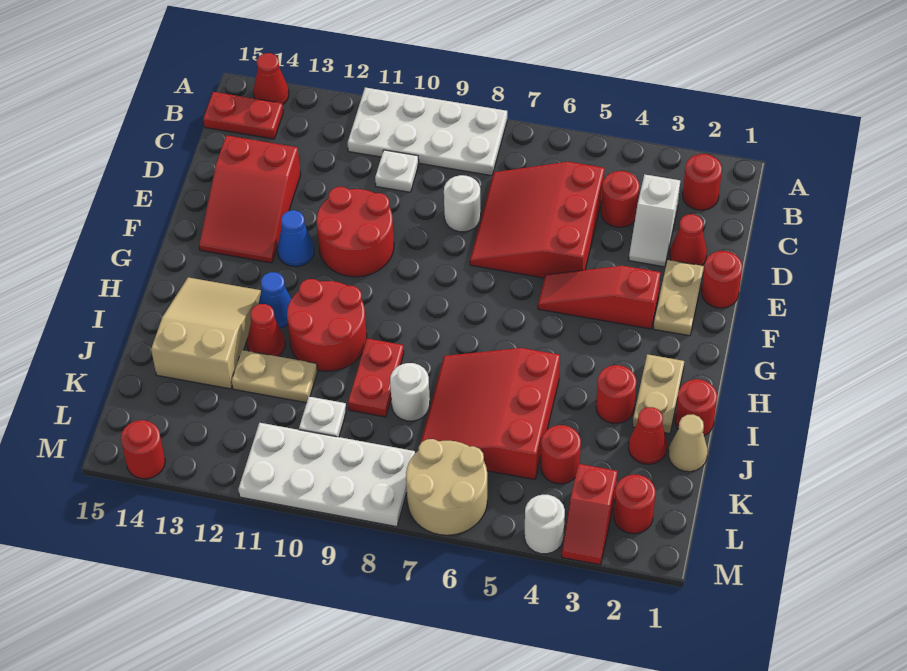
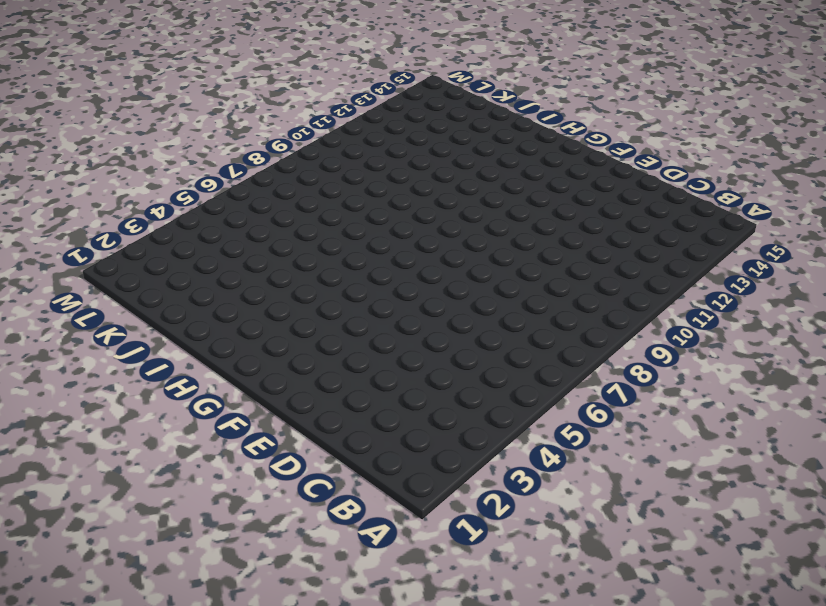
none -> white plate A8:B11 level 1
none -> red cone A14 level 1
none -> red round brick B2 level 1
none -> red plate B14:B15 level 1

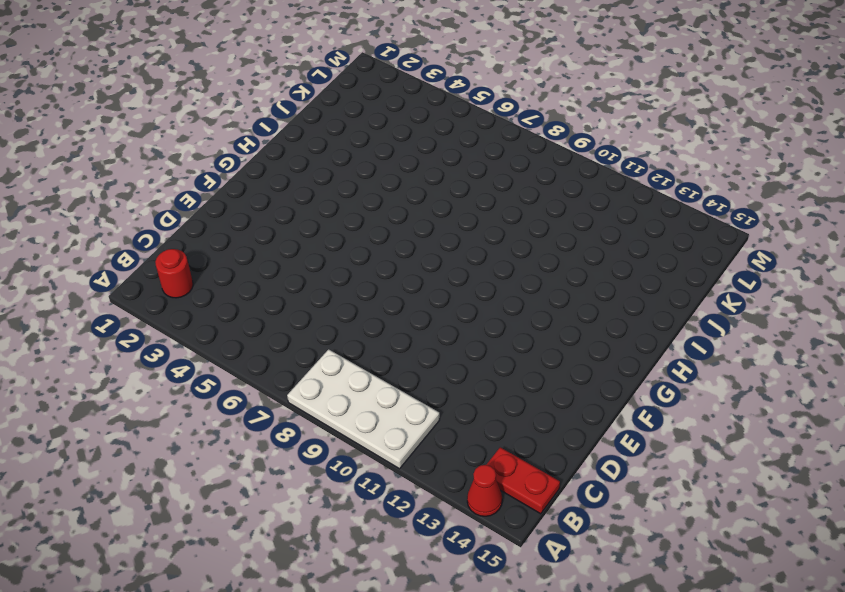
none -> white slope C3:D3 level 1 top C
none -> red round brick C4 level 1
none -> red slope C5:E7 level 1 top 5
none -> white plate C10 level 1

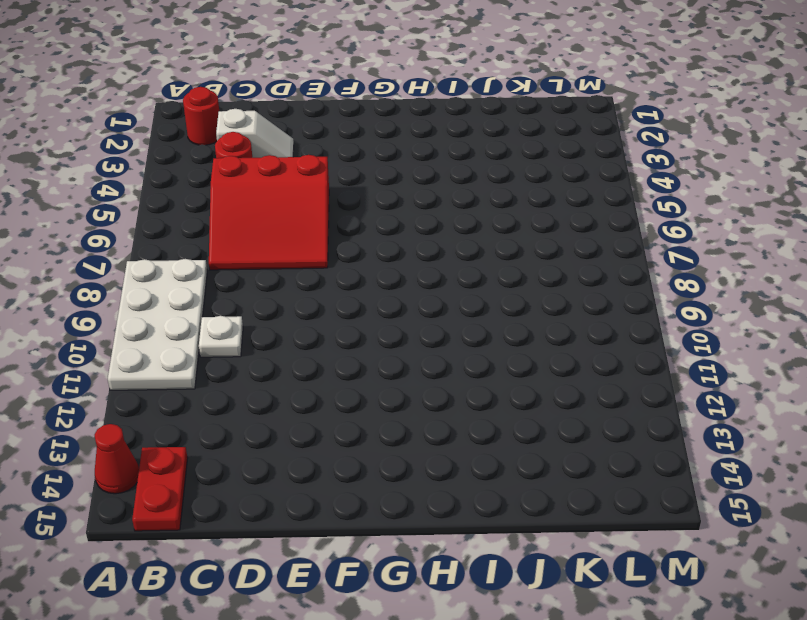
none -> red cone D2 level 1
none -> white round brick D8 level 1
none -> red slope D13:F14 level 1 top D
none -> red round brick E1 level 1

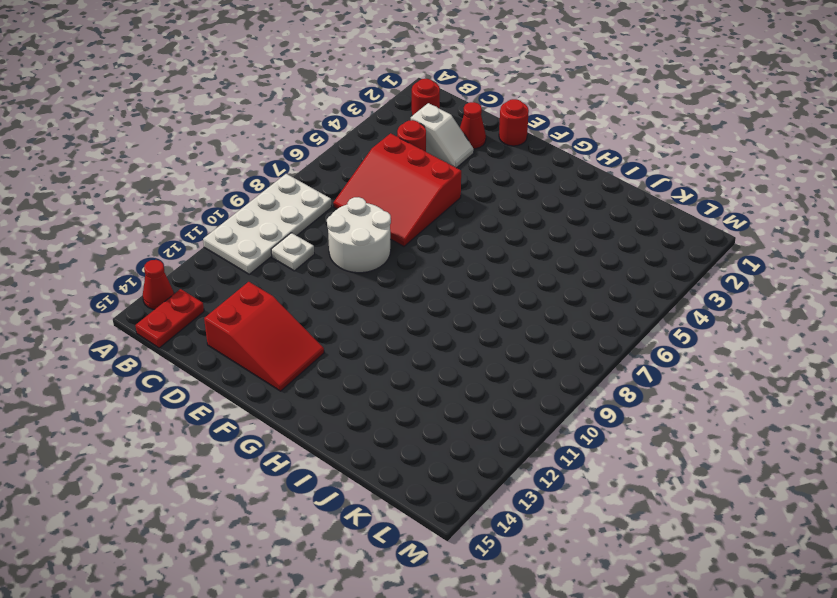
white round brick D8:E9 level 1 -> white round brick D8 level 1
none -> tan plate E2:F2 level 1
none -> red round brick E10:F11 level 1
none -> red slope F3:F5 level 1 top 3
none -> blue cone F12 level 1

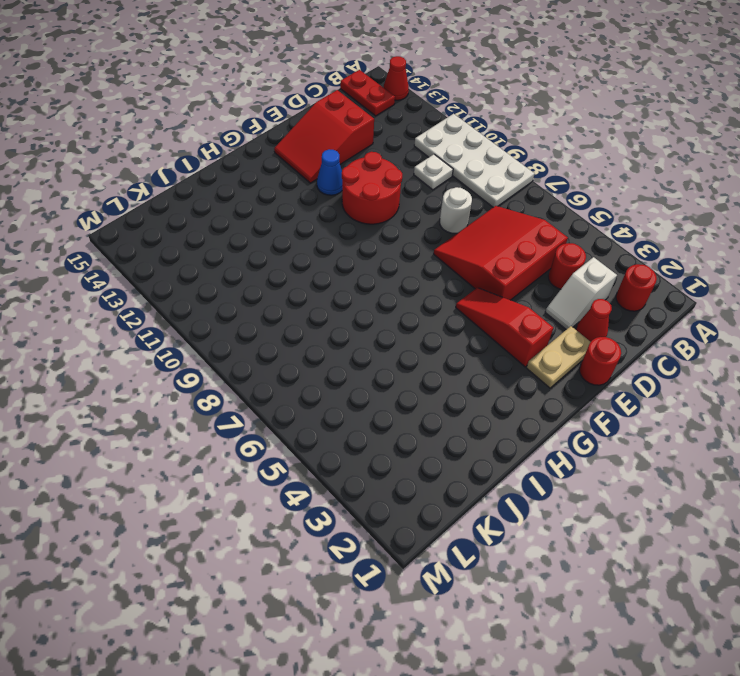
none -> tan plate H2:I2 level 1
none -> red round brick H10:I11 level 1
none -> blue cone H12 level 1
none -> tan slope H13:J14 level 1 top J

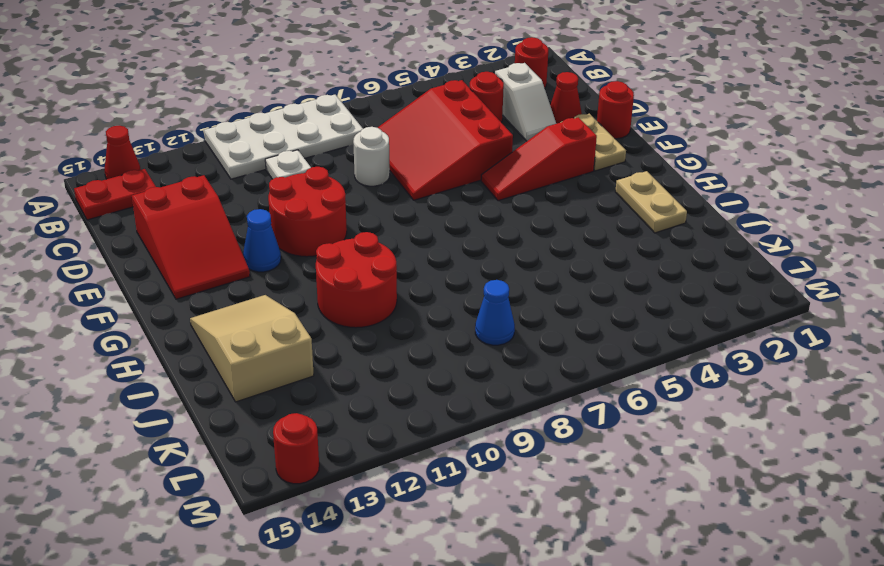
blue cone K8 level 1 -> blue cone H12 level 1
none -> red round brick I1 level 1
none -> red round brick I3 level 1
none -> red slope I5:K7 level 1 top 5
none -> red plate I9:J9 level 1

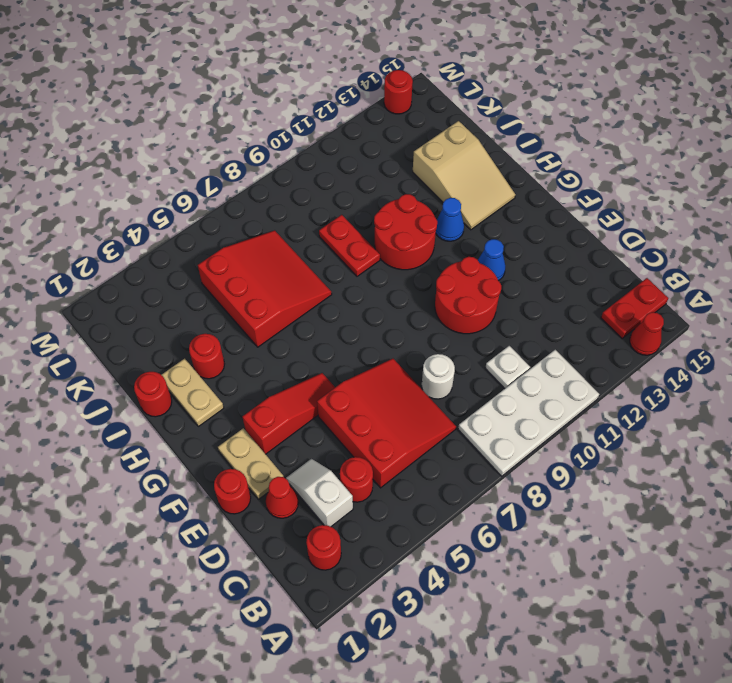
none -> red slope D13:F14 level 1 top D
none -> red cone I12 level 1
none -> tan cone J1 level 1
none -> red cone J2 level 1

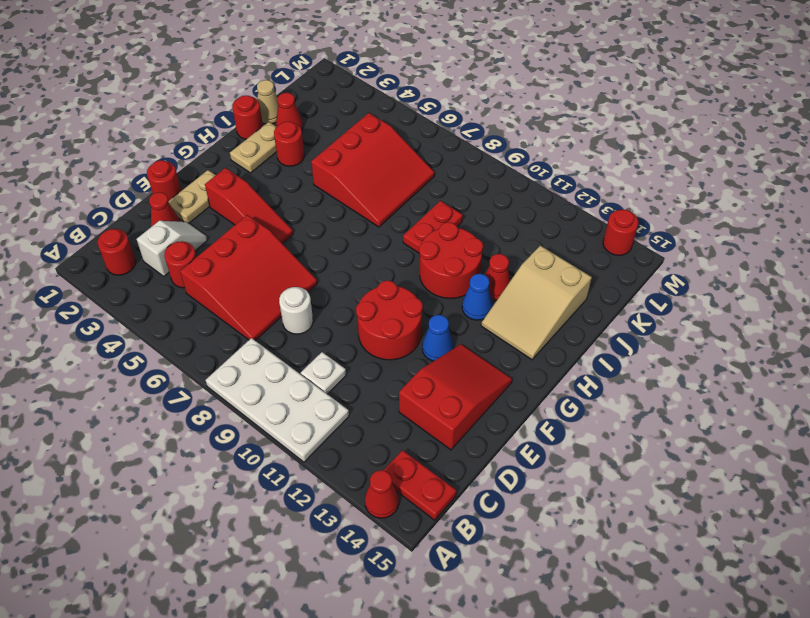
none -> white round brick J8 level 1
none -> tan plate J11:J12 level 1
none -> red round brick K4 level 1
none -> white plate K10 level 1

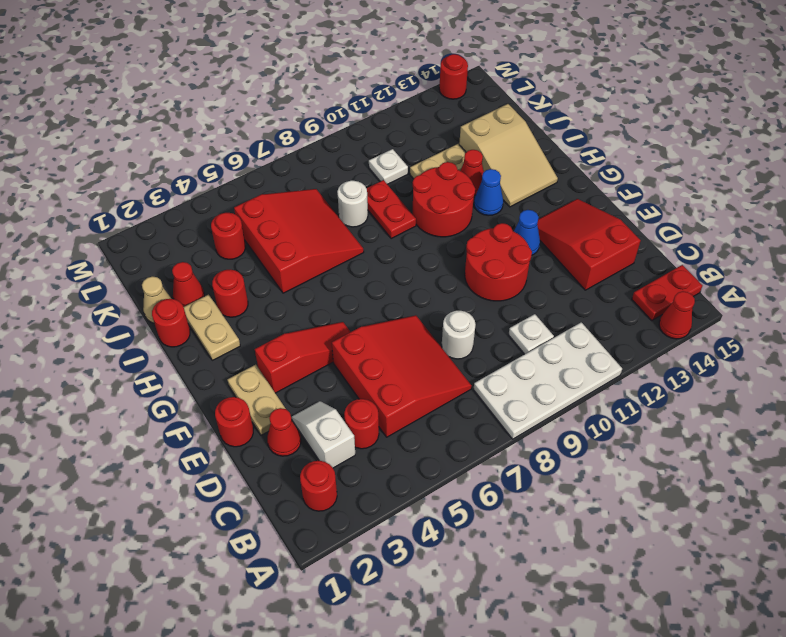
none -> red round brick L2 level 1
none -> red slope L3:M3 level 1 top L
none -> tan round brick L6:M7 level 1
none -> white plate L8:M11 level 1

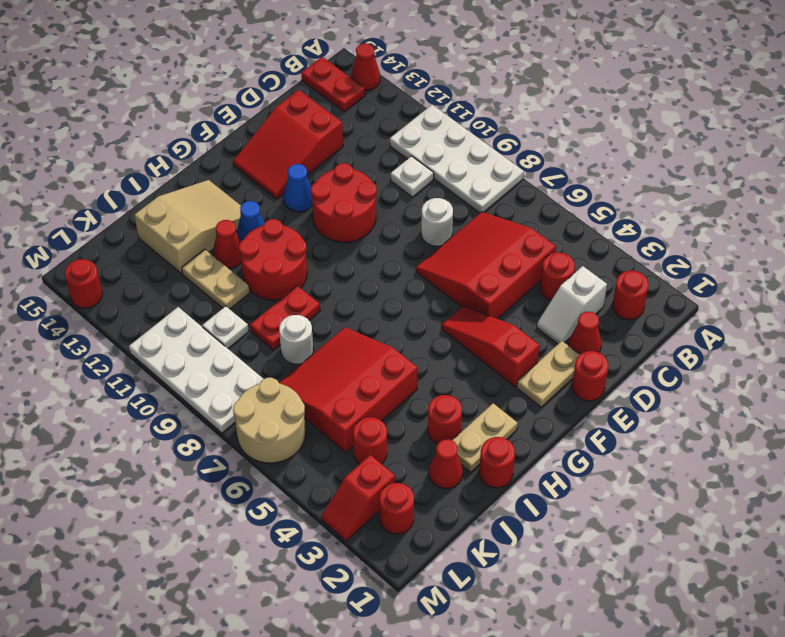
none -> tan cone J1 level 1
none -> white round brick M4 level 1

